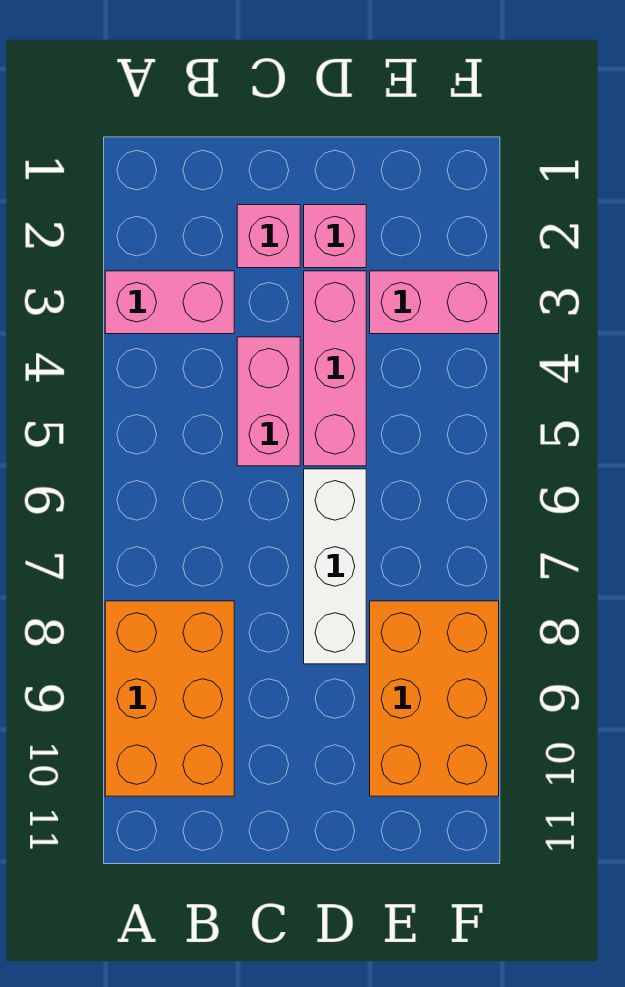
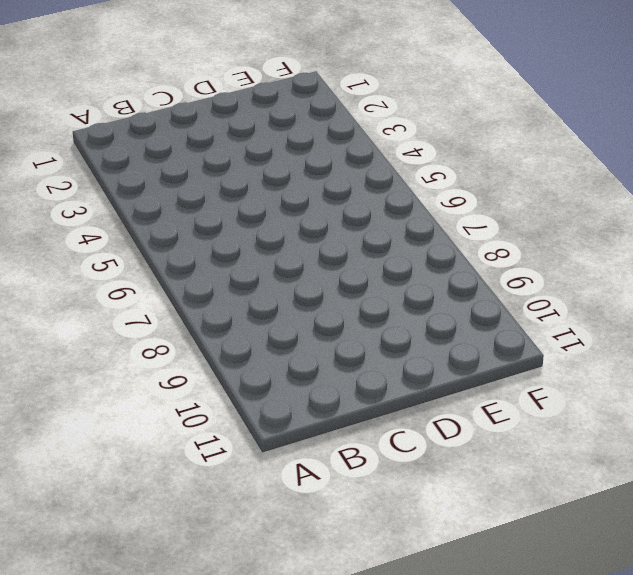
none -> pink brick A3:B3 level 1
none -> orange brick A8:B10 level 1

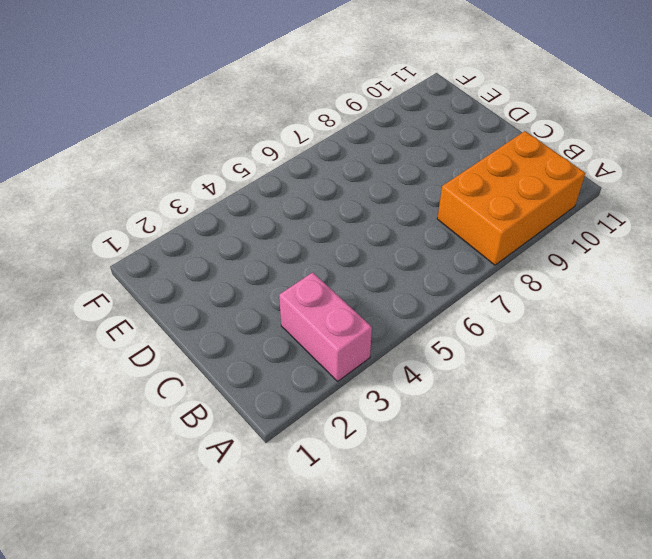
none -> pink brick C2 level 1
none -> pink brick C4:C5 level 1

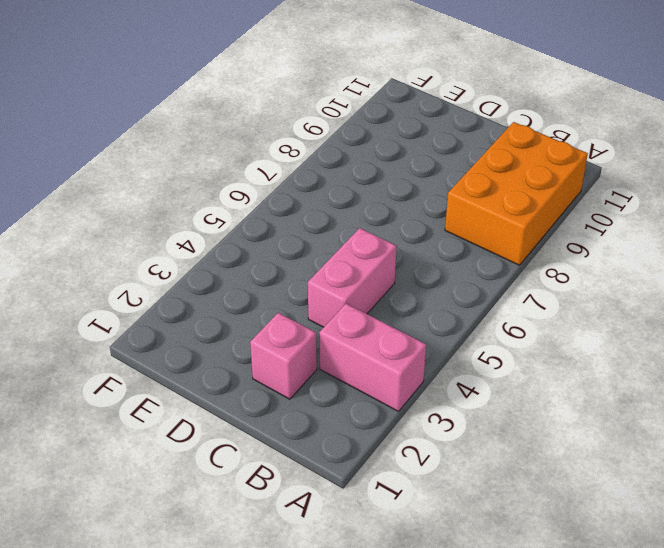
none -> pink brick D2 level 1
none -> pink brick D3:D5 level 1

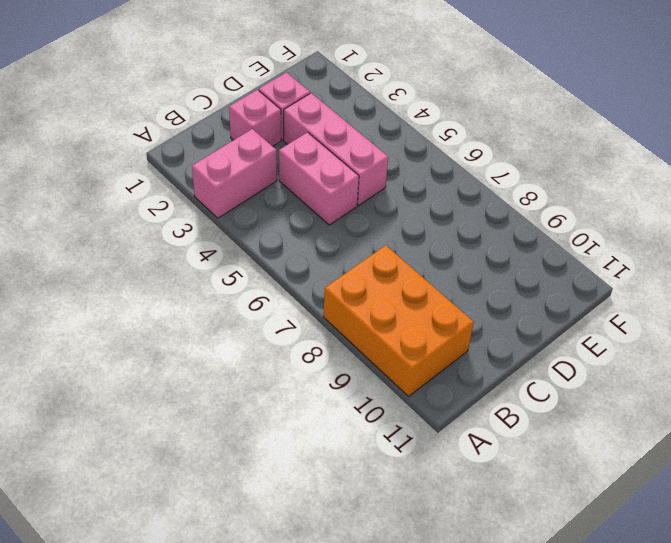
none -> white brick D6:D8 level 1
none -> pink brick E3:F3 level 1

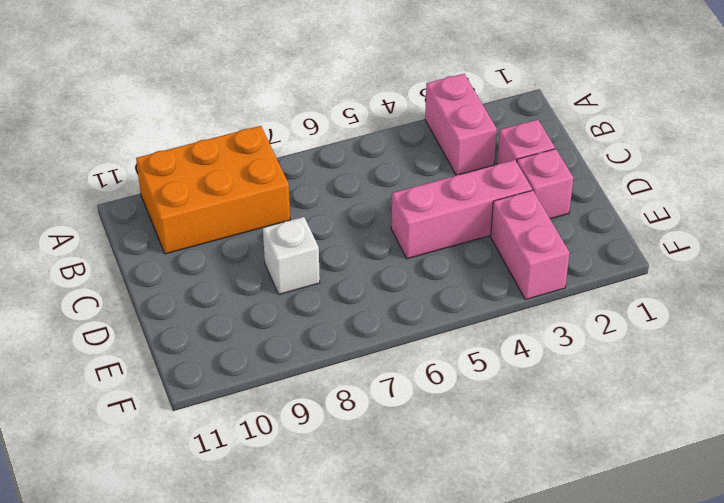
white brick D8 level 1 -> white brick D6:D8 level 1
none -> pink brick C4:C5 level 1
none -> orange brick E8:F10 level 1

